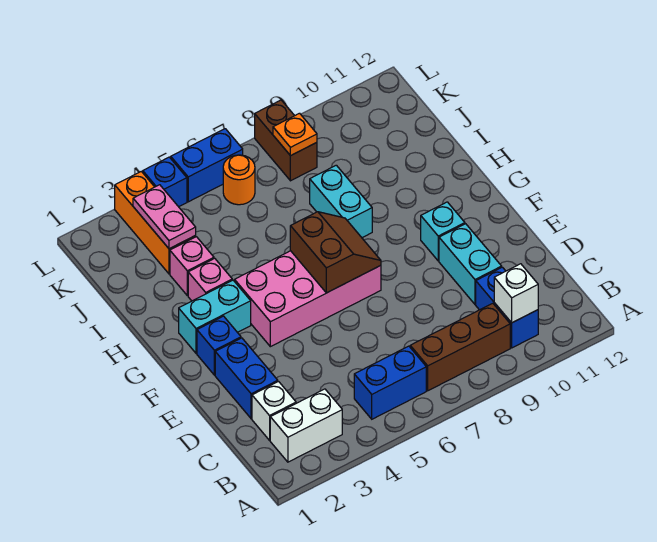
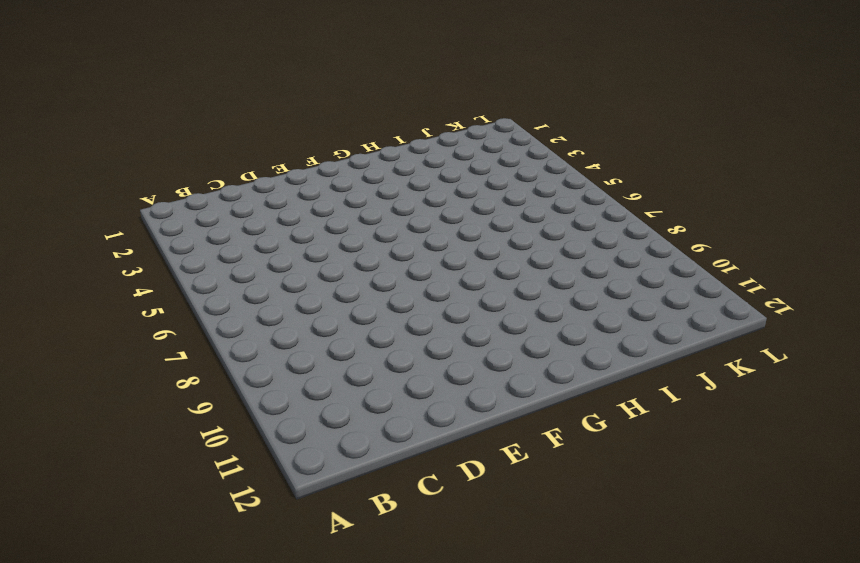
none -> white brick B2:B3 level 1
none -> blue brick B5:B6 level 1
none -> brown brick B7:B9 level 1

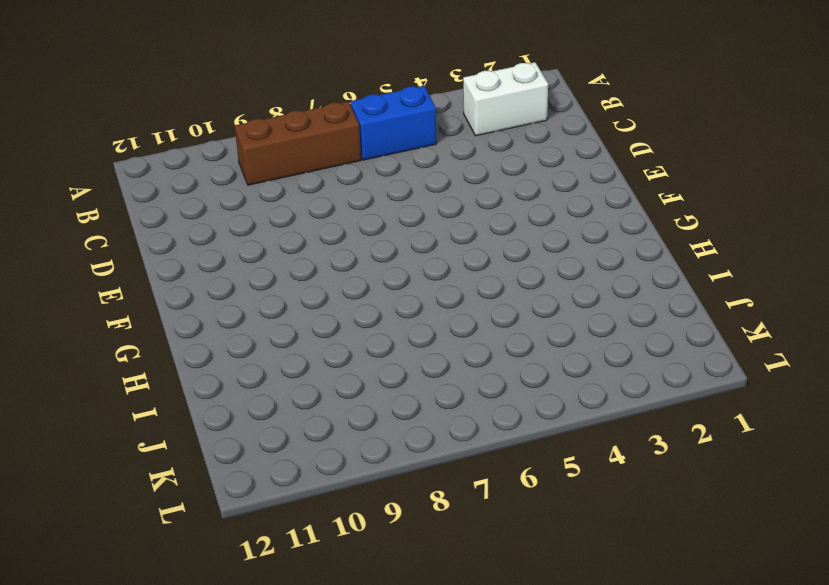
none -> blue brick B10:C10 level 1
none -> white brick C2 level 1
none -> blue brick D2:E2 level 1

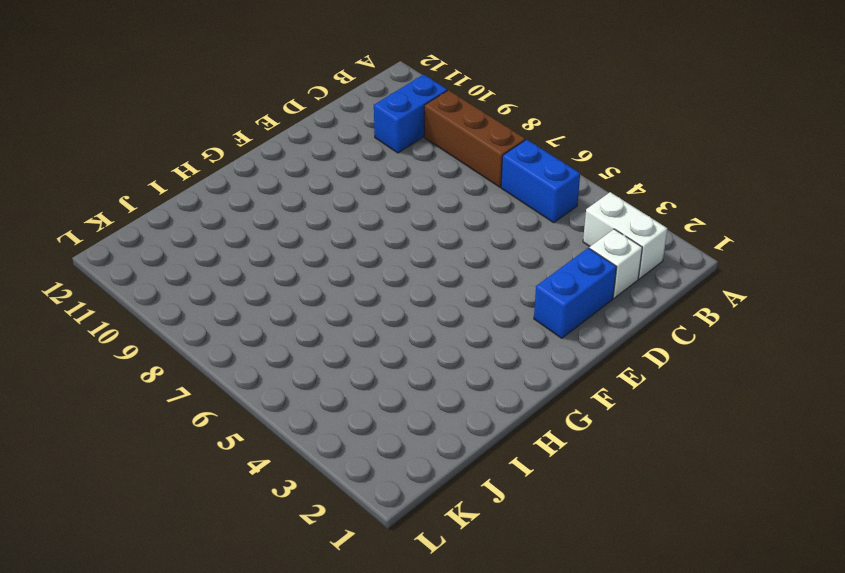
none -> cyan brick D10:E10 level 1
none -> blue brick F2 level 1
none -> pink brick F4:G7 level 1

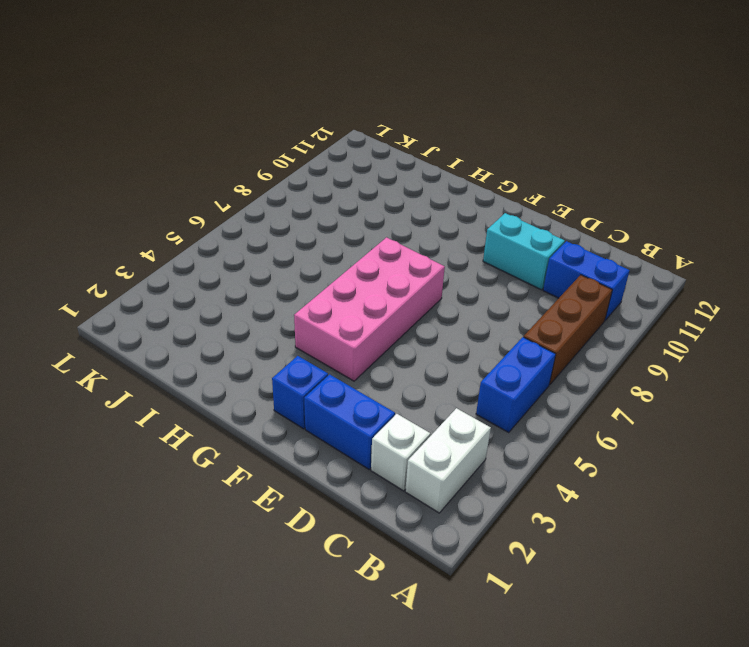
none -> cyan brick F10 level 1
none -> cyan brick G2:G3 level 1
none -> pink brick H3 level 1

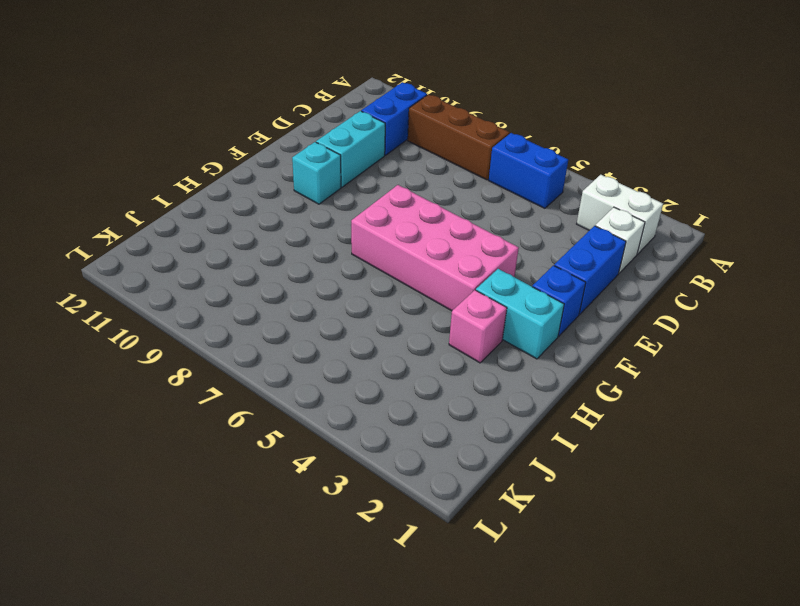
none -> cyan brick H8:I8 level 1
none -> pink brick I3 level 1
none -> orange brick J3:L3 level 1

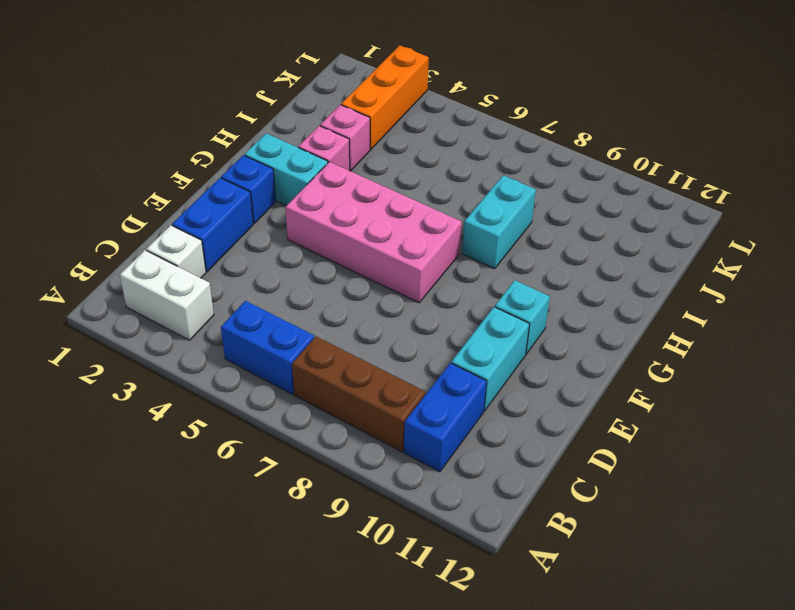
none -> orange round brick K6 level 1
none -> brown brick K8:L8 level 1
none -> blue brick L4 level 1

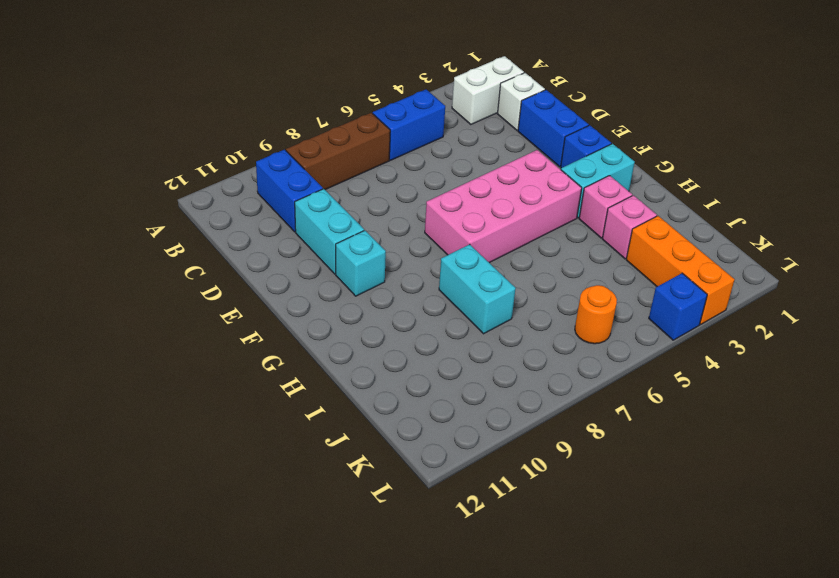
none -> brown brick K8:L8 level 1
none -> blue brick L5:L6 level 1
none -> white brick B10 level 2

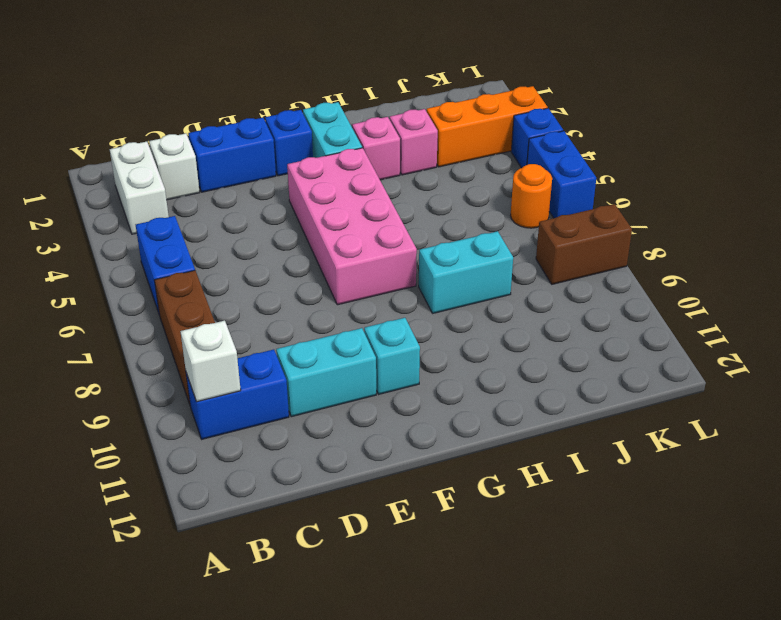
none -> brown slope F6:G7 level 2 top 6
none -> pink plate J3:K3 level 2
none -> orange plate K8 level 2

